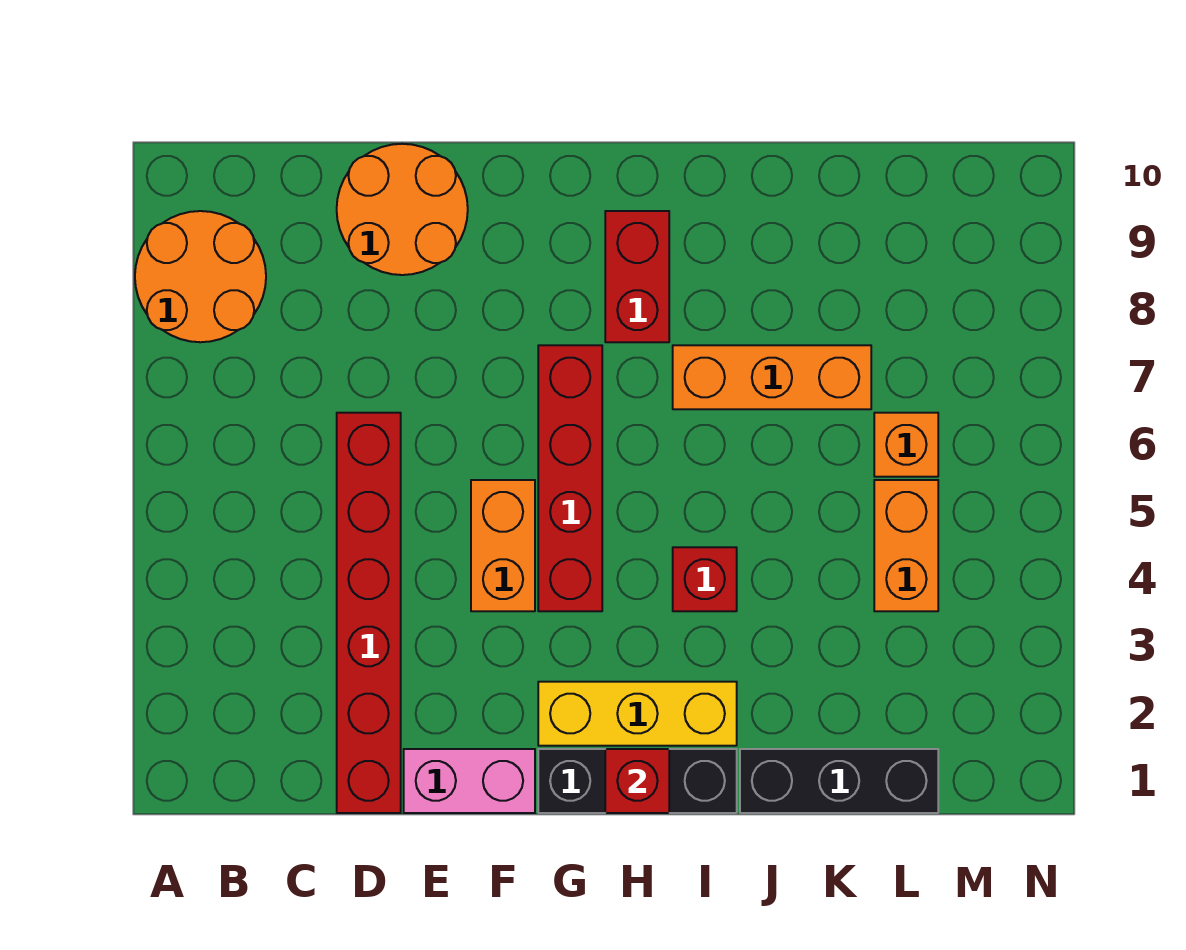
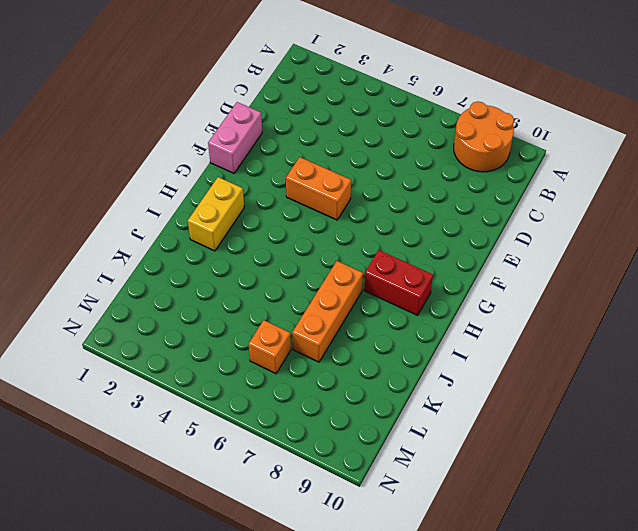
yellow brick H2:I2 level 1 -> yellow brick G2:I2 level 1
none -> red brick D1:D6 level 1
none -> orange round brick D9:E10 level 1
none -> black brick G1:I1 level 1

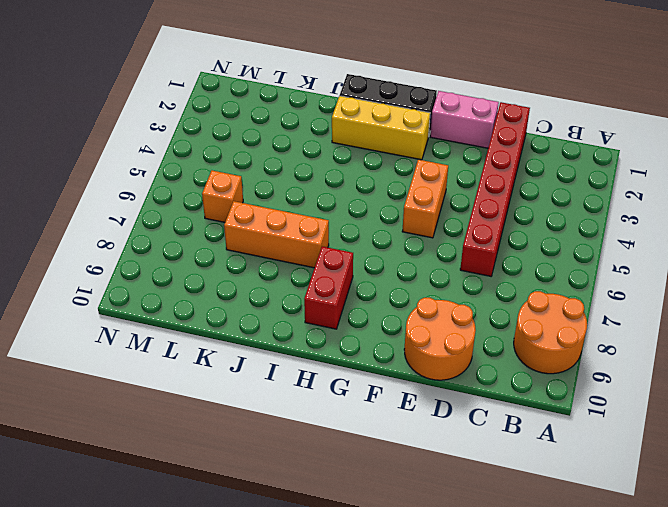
none -> red brick G4:G7 level 1
none -> red brick I4 level 1
none -> black brick J1:L1 level 1

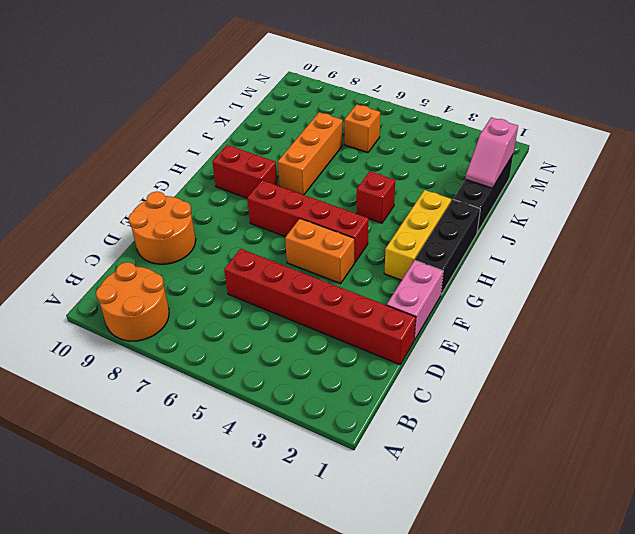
pink slope K1:L1 level 2 top L -> none
none -> orange brick L4:L5 level 1
none -> red brick H1 level 2

